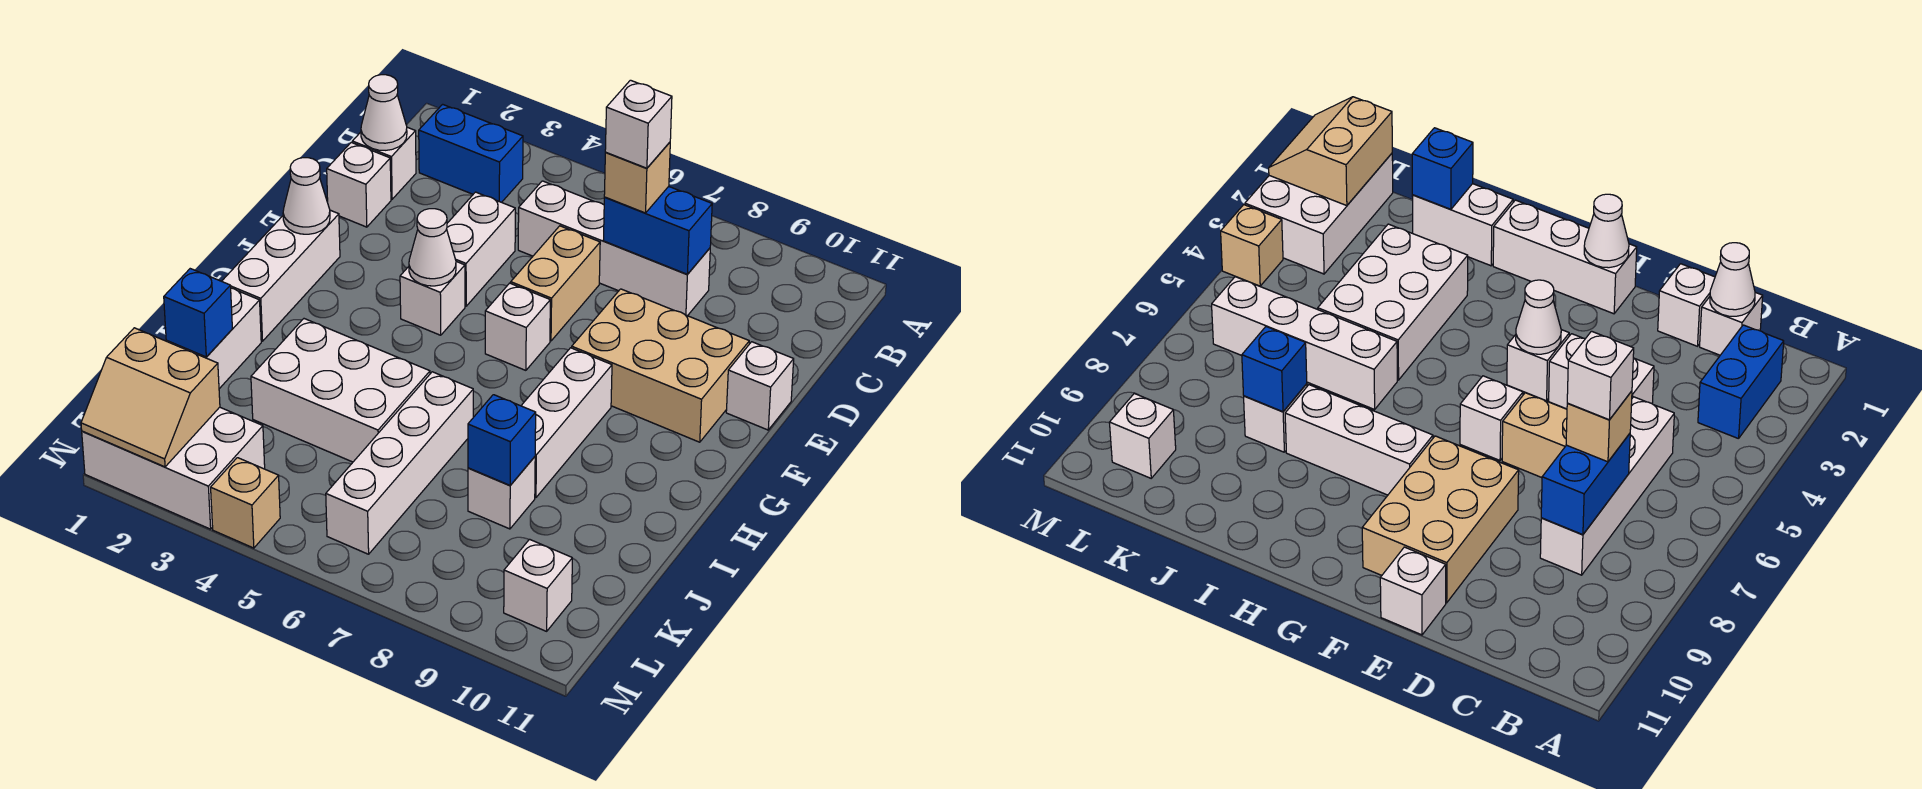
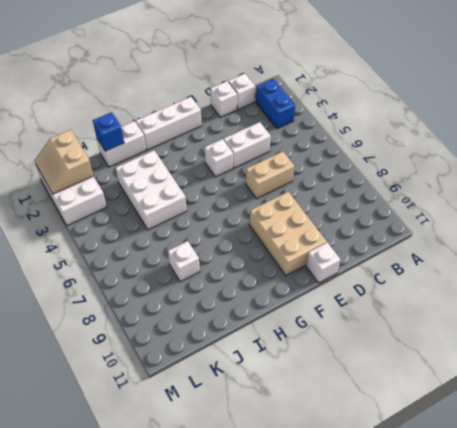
none -> white brick C5:C8 level 1
none -> white brick F6 level 1
none -> white brick G8:I8 level 1

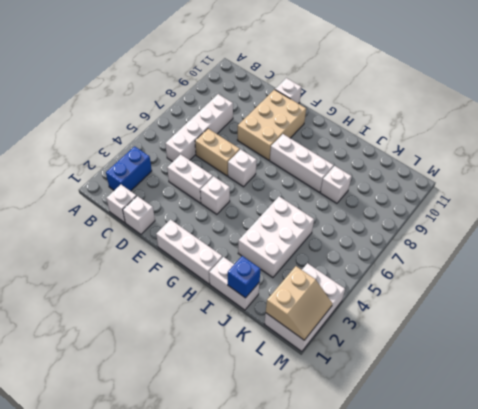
none -> white brick I6:L6 level 1
none -> white brick L10 level 1
none -> tan brick M4 level 1

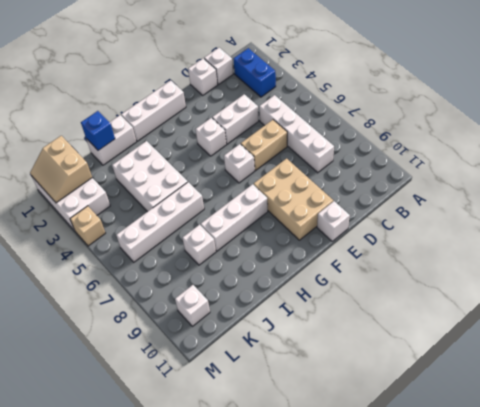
none -> white cone C1 level 2
none -> blue brick C7:C8 level 2
none -> white cone F1 level 2

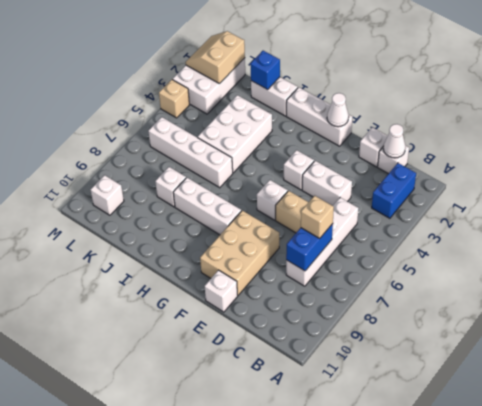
none -> white cone F4 level 2
none -> blue brick J8 level 2
none -> white brick C7 level 4

